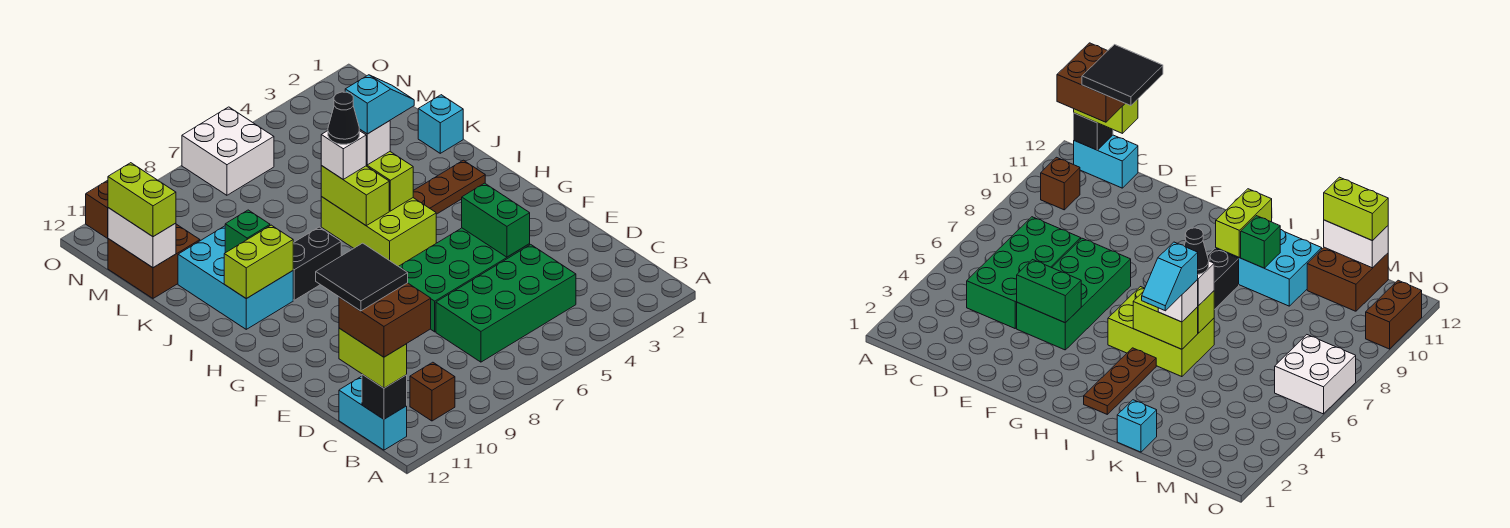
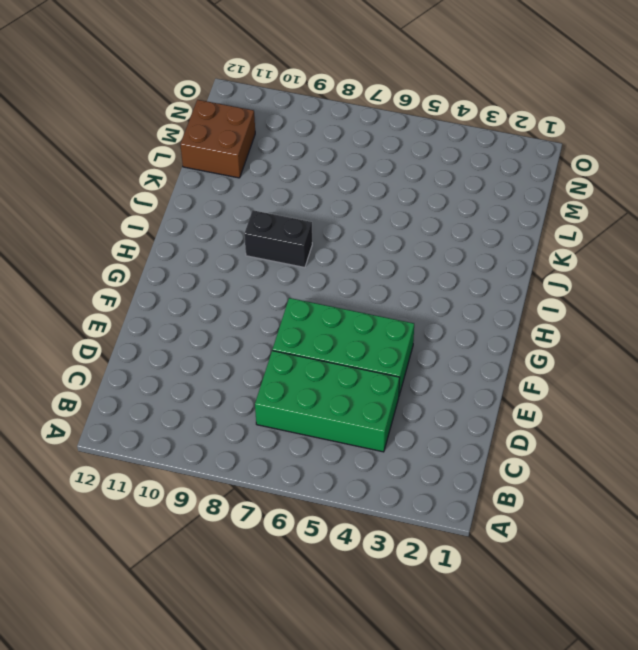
none -> brown brick B10 level 1
none -> cyan brick B12:C12 level 1
none -> lime brick H5:J6 level 1

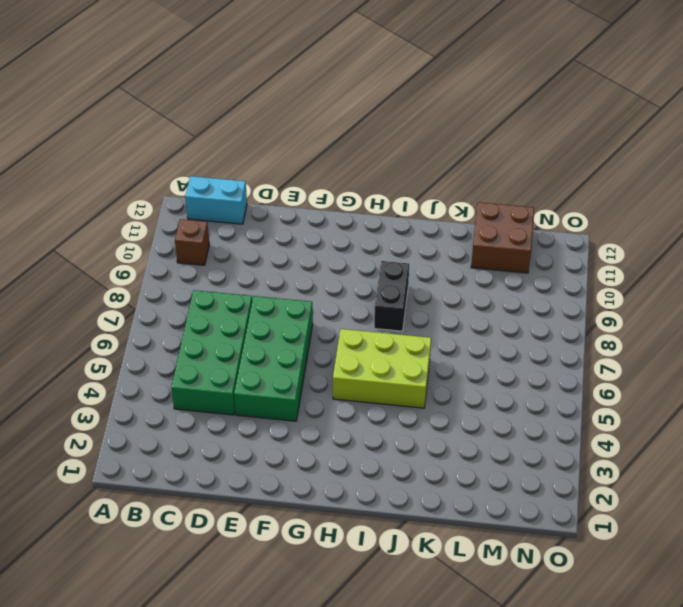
none -> brown plate I2:I4 level 1
none -> cyan brick I10:K11 level 1
none -> cyan brick K1 level 1

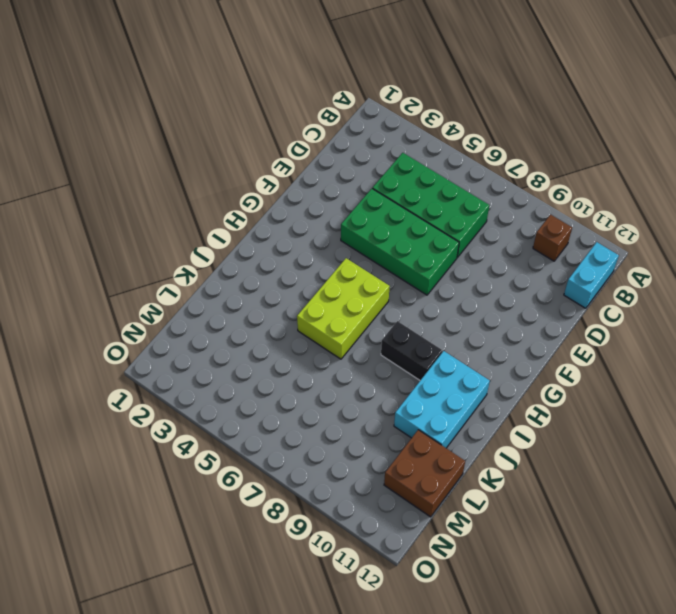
none -> brown plate I2:I4 level 1
none -> cyan brick K1 level 1
none -> white brick N6:O7 level 1

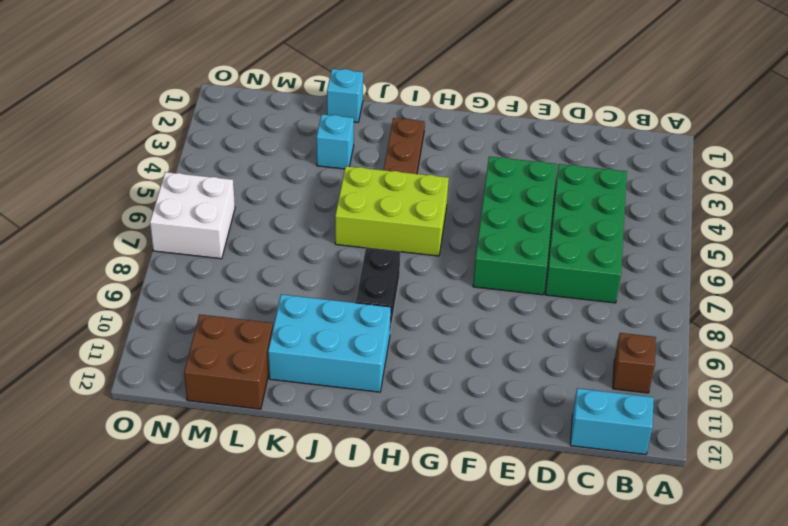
cyan brick K3 level 1 -> none
none -> brown brick O10:O11 level 1
none -> black brick B12 level 2
none -> green brick E4:F4 level 2

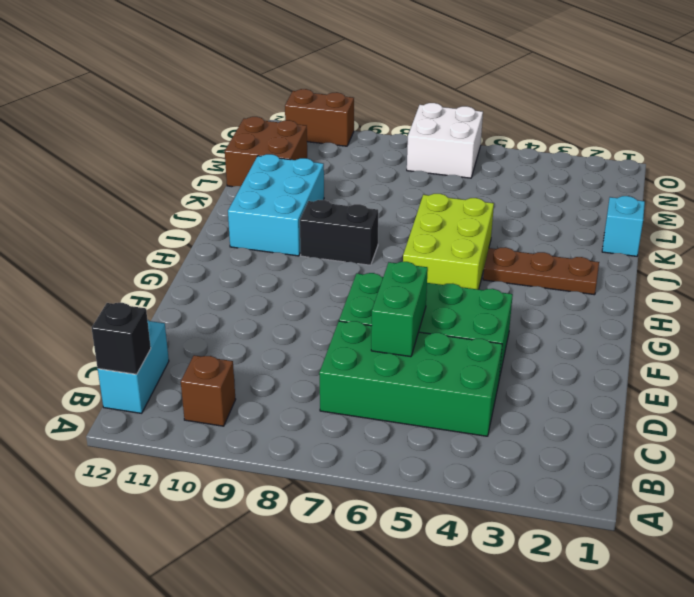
green brick D6:E6 level 2 -> green brick E4:F4 level 2
none -> lime brick I5:J5 level 2
none -> lime brick I6:J6 level 2
none -> lime brick I10:I11 level 2

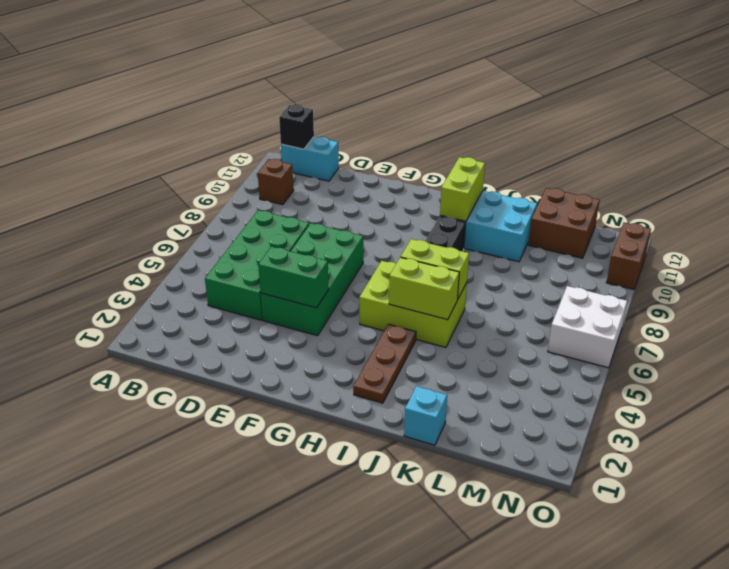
none -> green brick J10 level 2
none -> white brick L12:M12 level 2
none -> lime brick B12:C12 level 3

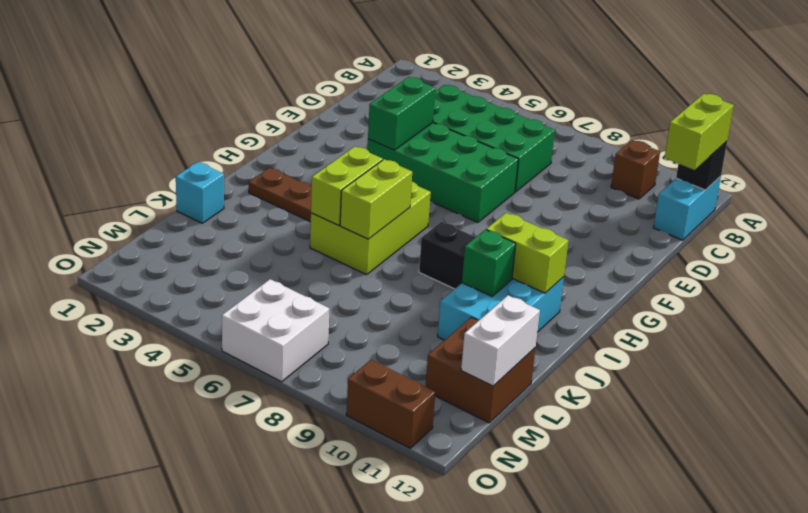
none -> white brick J5 level 3
none -> white brick J6 level 3
none -> lime brick L12:M12 level 3

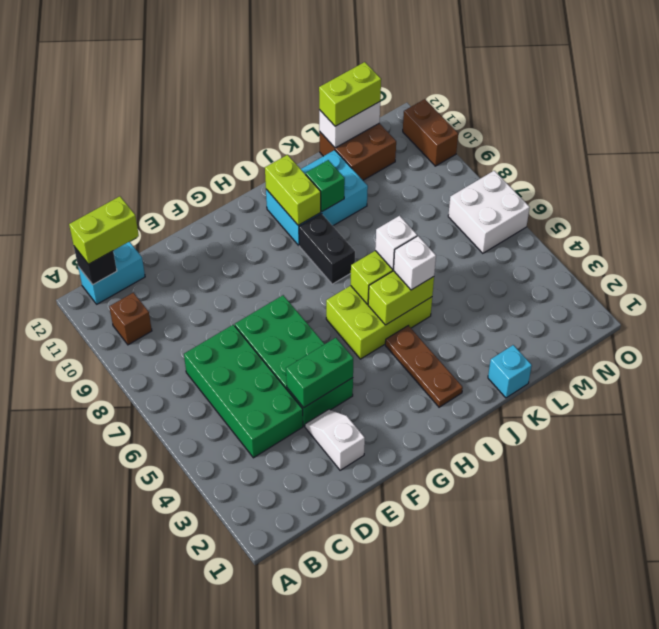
white slope E2:E3 level 1 top 2 -> none
none -> brown brick B11:C12 level 4
none -> cyan slope J4:J5 level 4 top 5
none -> black cone J6 level 4

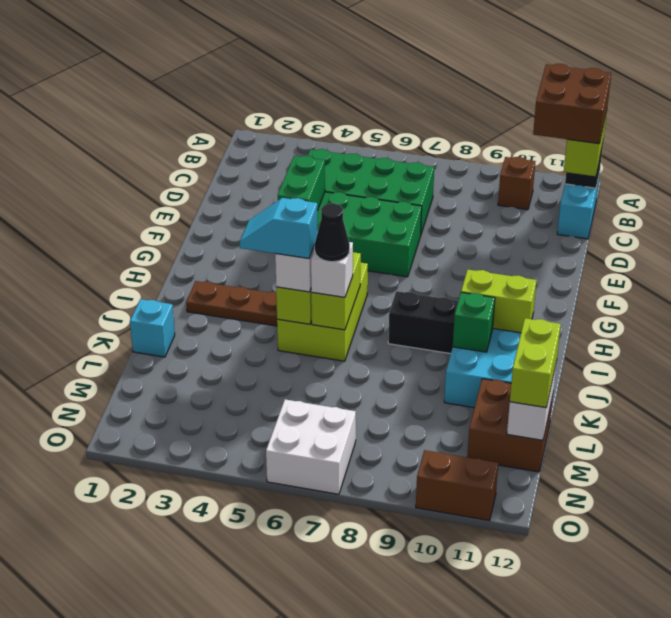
none -> black tile C11:D12 level 5

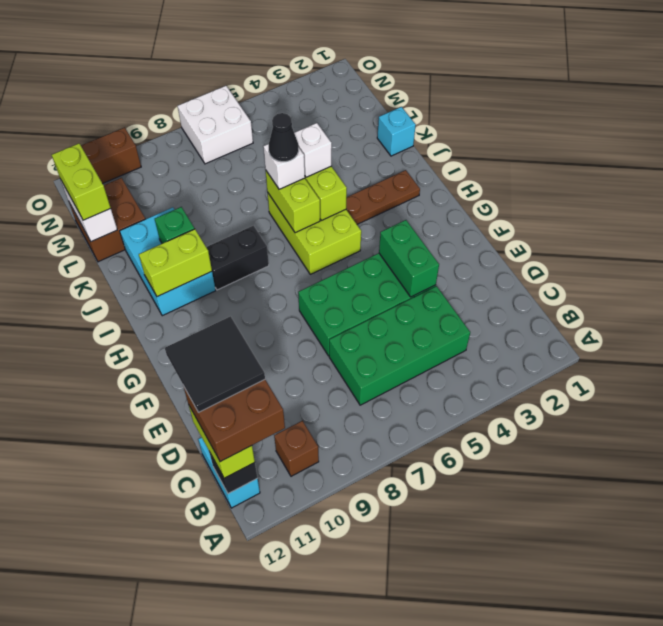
none -> cyan slope J4:J5 level 4 top 5

